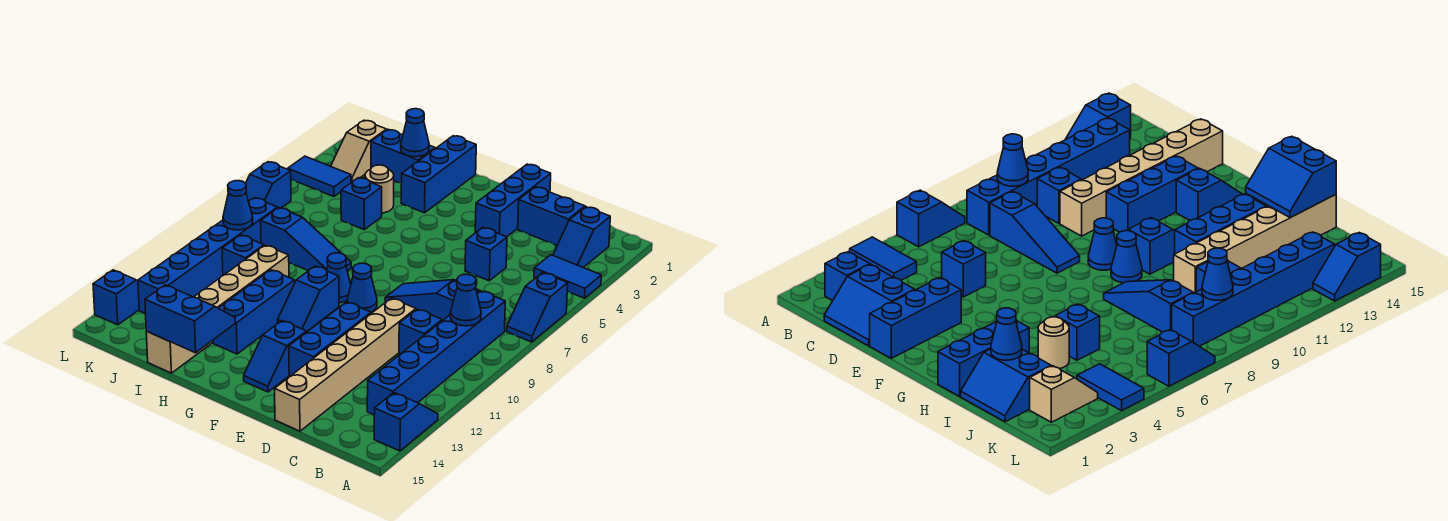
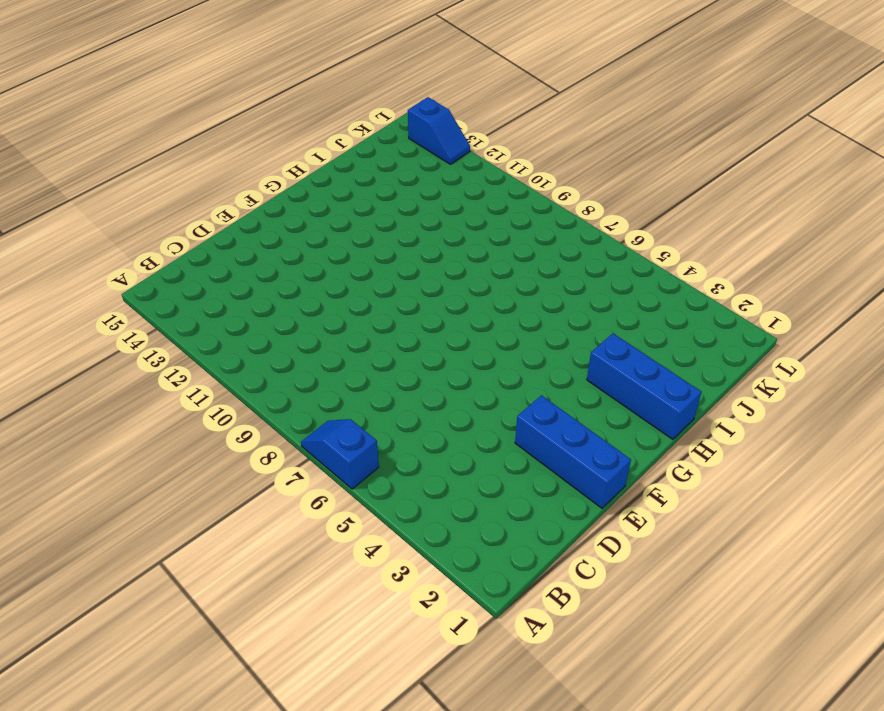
none -> blue tile A4:B4 level 1
none -> blue slope A13:A14 level 1 top 14
none -> blue slope B2:B3 level 1 top 2
none -> blue brick B8:B13 level 1

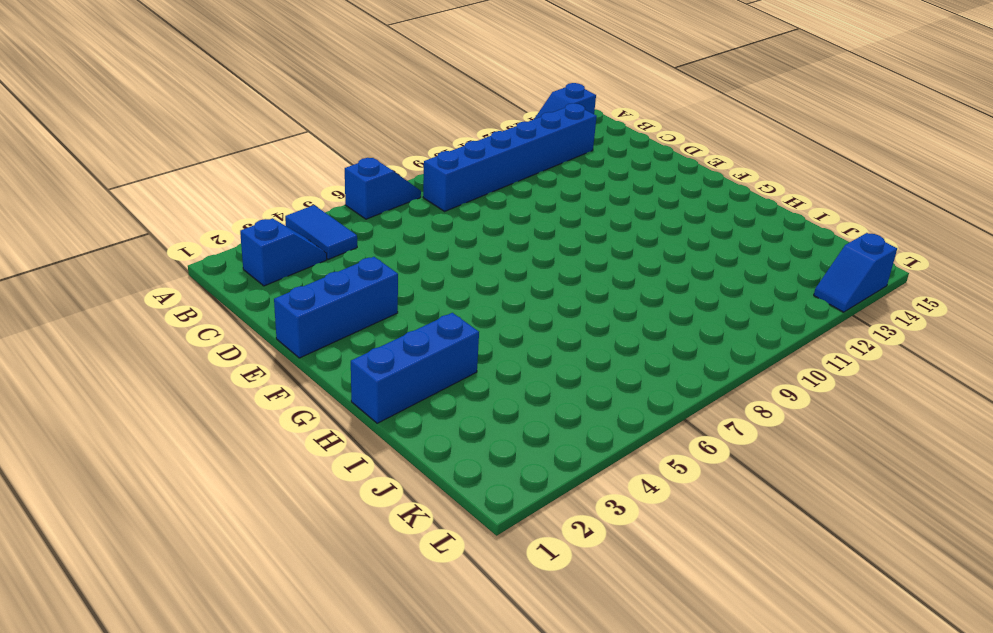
none -> blue slope C1:D2 level 1 top 2
none -> blue slope C8:E8 level 1 top C
none -> blue brick C10 level 1
none -> blue brick D5 level 1

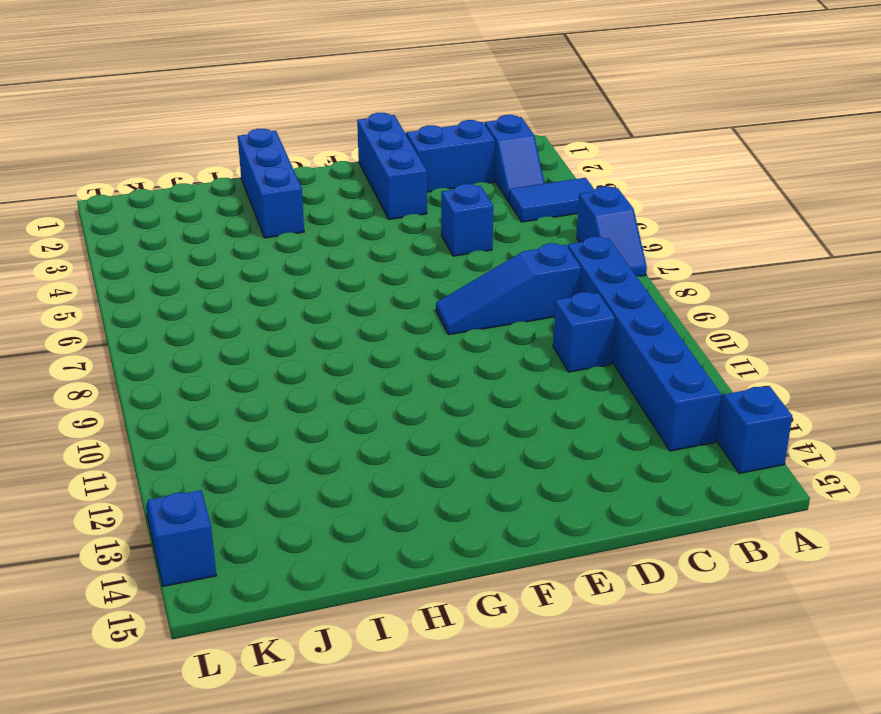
none -> tan brick D10:D15 level 1
none -> blue brick E11:E13 level 1
none -> blue cone F9 level 1
none -> blue slope F13:F14 level 1 top 13

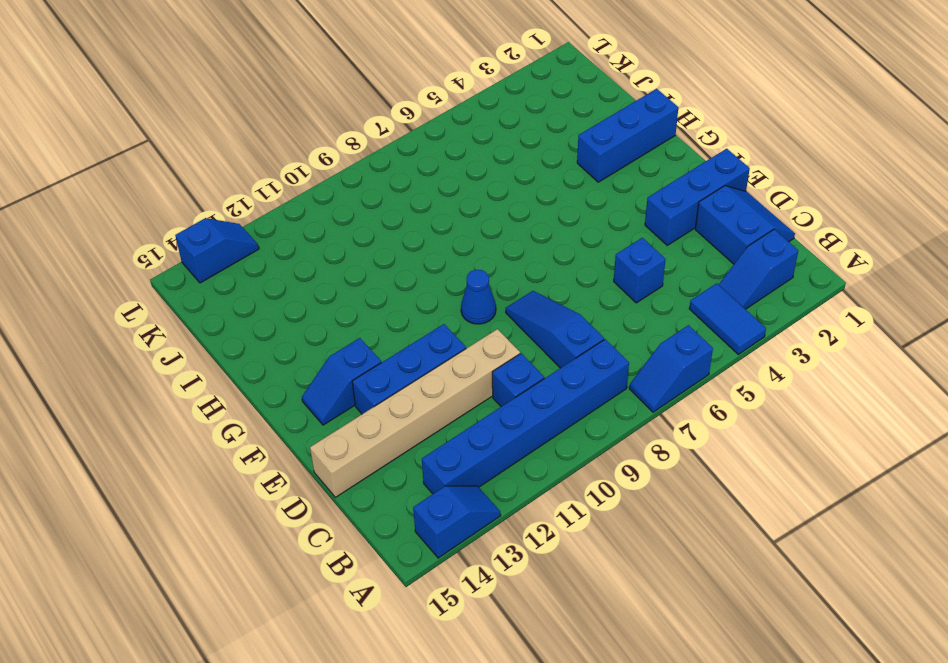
none -> blue cone G9 level 1
none -> blue slope G10:G11 level 1 top 10
none -> blue slope H8:J8 level 1 top J
none -> blue brick H11:H13 level 1

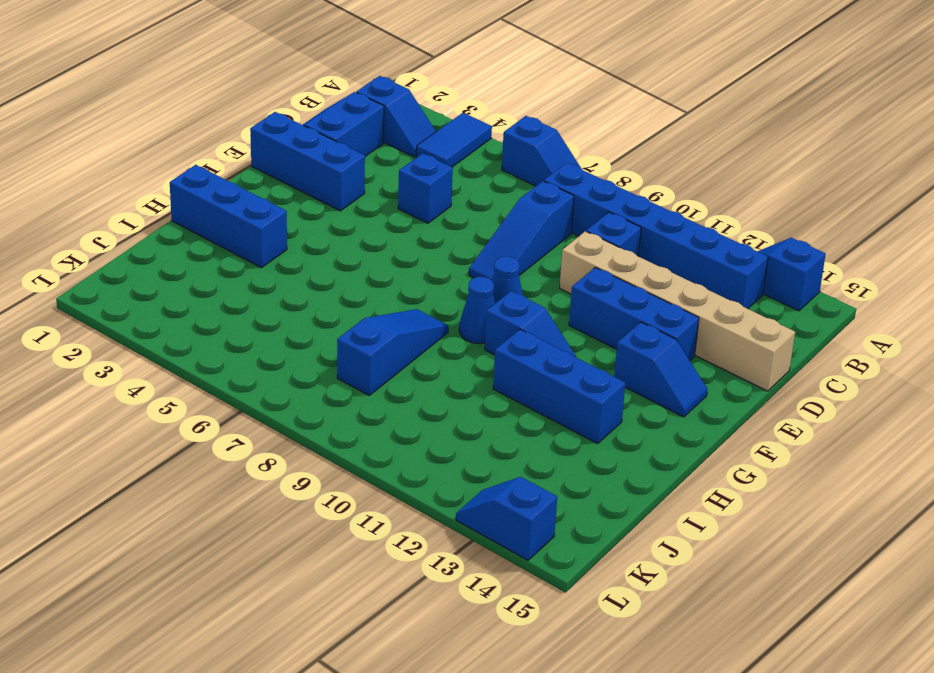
none -> blue slope I1:J2 level 1 top 2
none -> tan round brick I4 level 1
none -> blue brick I5 level 1
none -> tan brick I10:I15 level 1

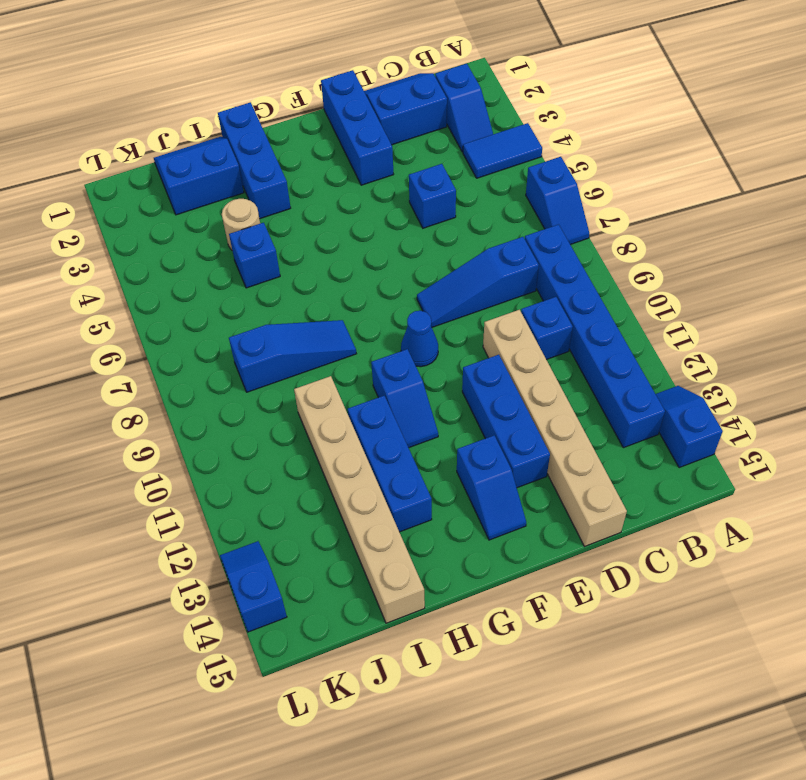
none -> blue cone G9 level 1
none -> blue brick J10 level 1
none -> tan slope K2:K3 level 1 top 2
none -> blue tile K4:L4 level 1

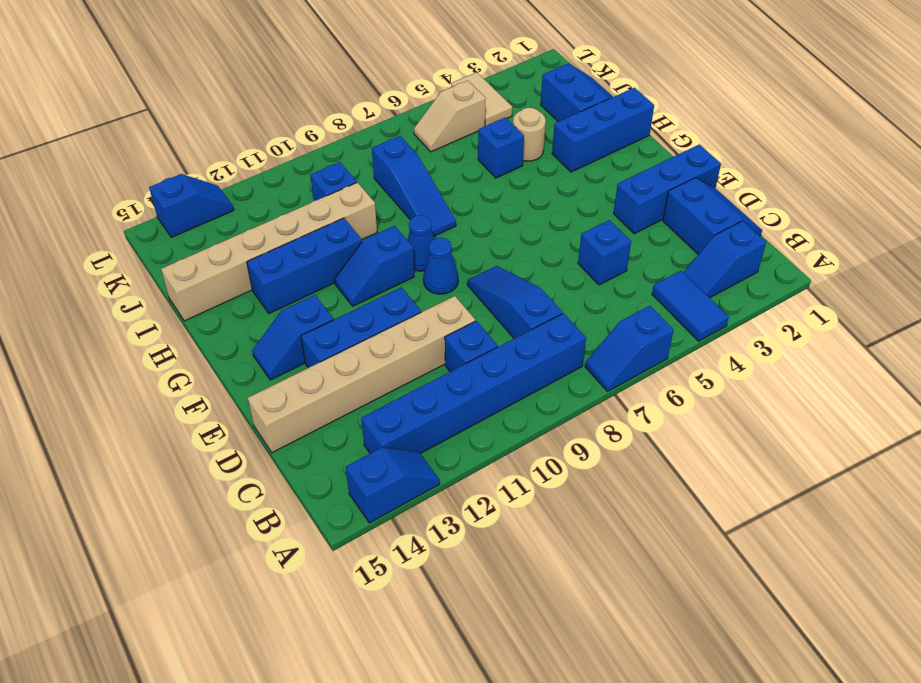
tan tile K4:L4 level 1 -> blue tile K4:L4 level 1
tan slope K5:K6 level 1 top 5 -> tan slope K2:K3 level 1 top 2
none -> blue brick K8:K13 level 1
none -> blue slope L6:L7 level 1 top 6
none -> blue cone B9 level 2
none -> blue slope H14:I15 level 2 top 15

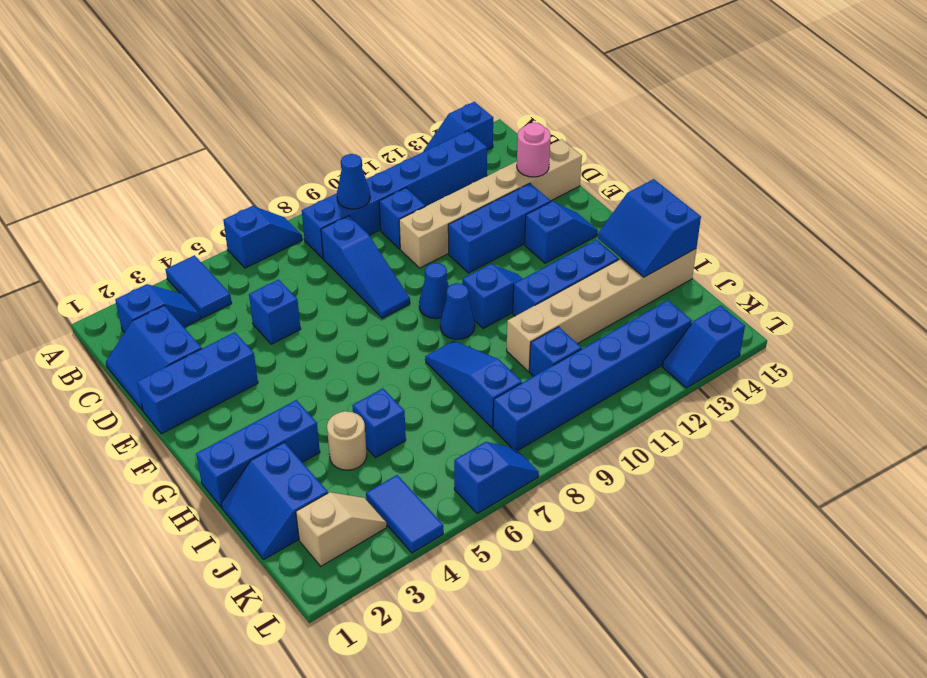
pink round brick D14 level 2 -> none
none -> blue cone I2 level 2
none -> blue cone K9 level 2

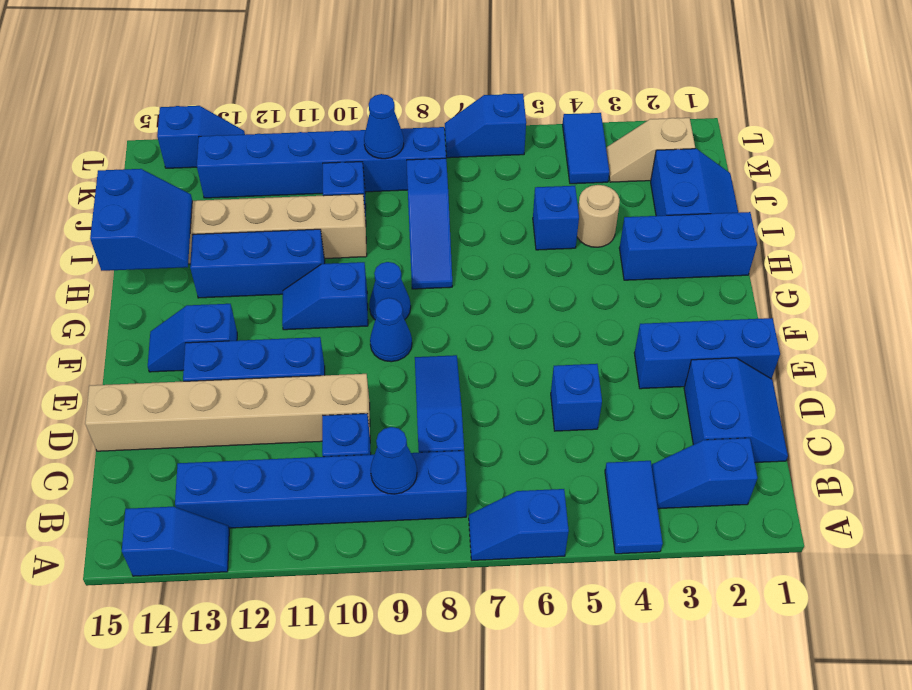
none -> blue cone I2 level 2

